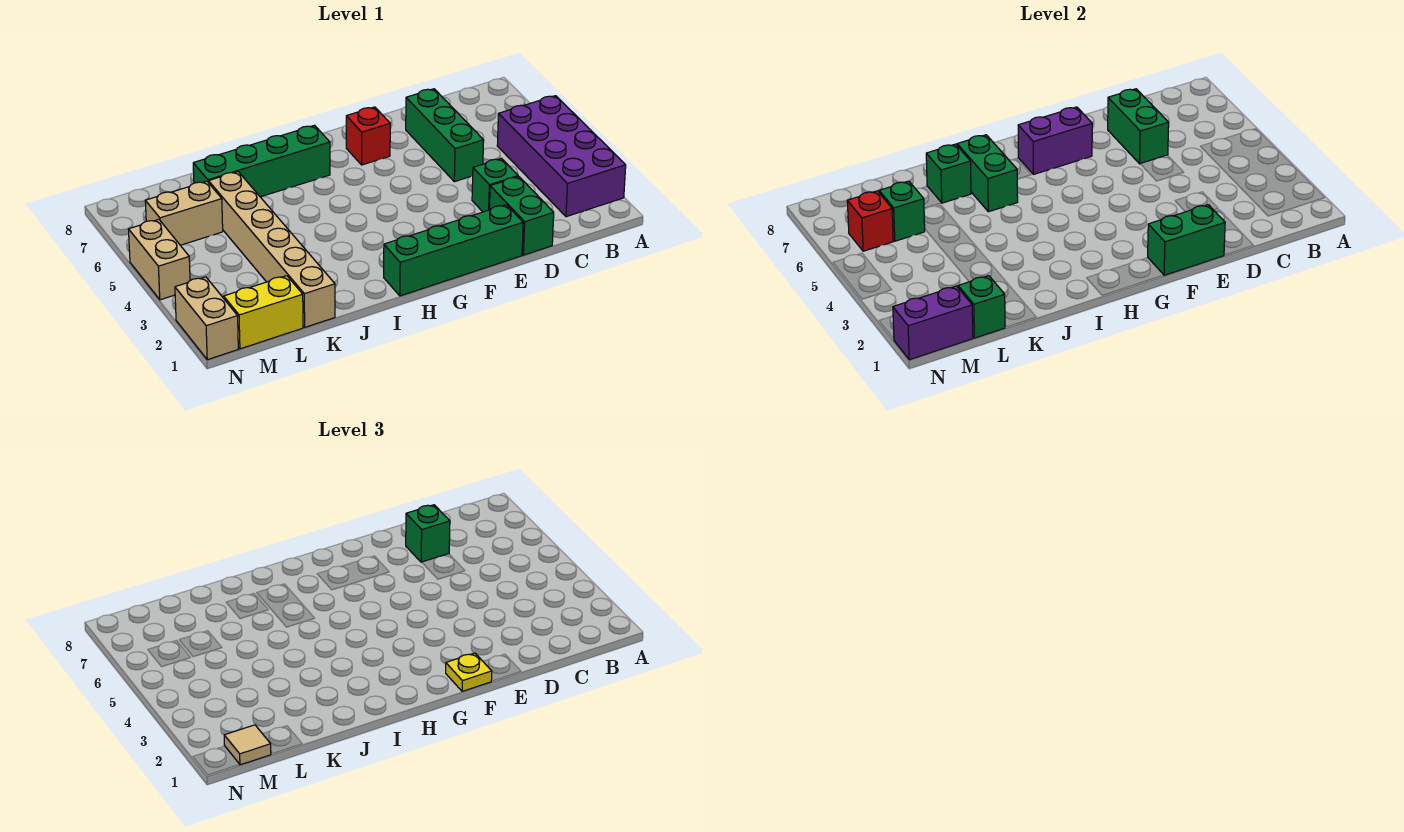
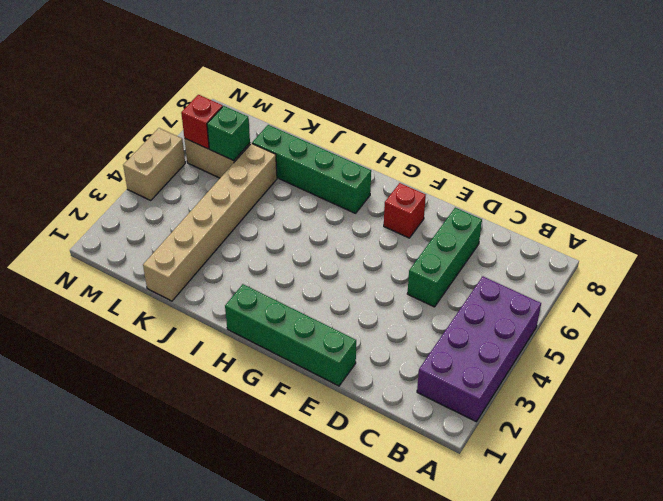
none -> green brick D1:D2 level 1
none -> green brick D3 level 1
none -> yellow brick L1:M1 level 1

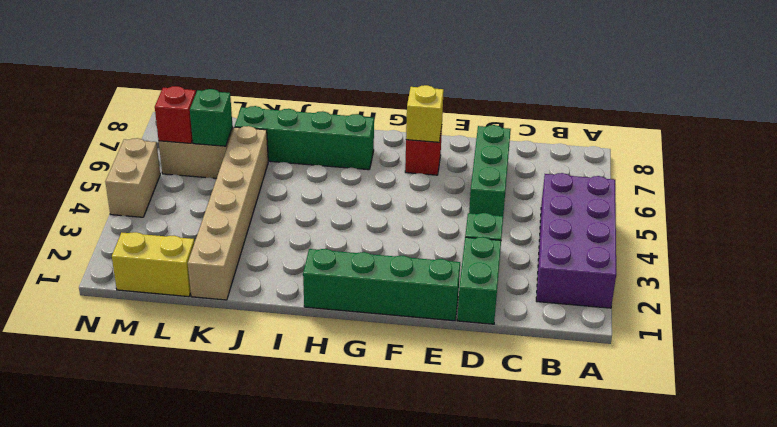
yellow brick F7 level 2 -> purple brick F7:G7 level 2
none -> tan brick N1:N2 level 1
none -> green brick D6:D7 level 2
none -> green brick E1:F1 level 2

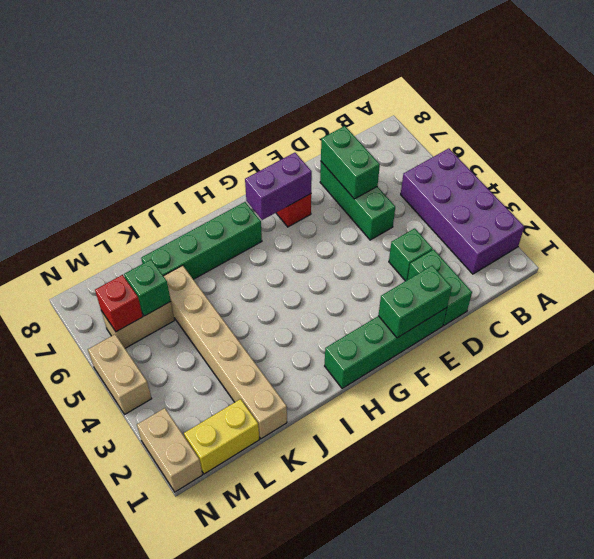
none -> green brick I6:I7 level 2
none -> green brick J7 level 2
none -> green brick L1 level 2

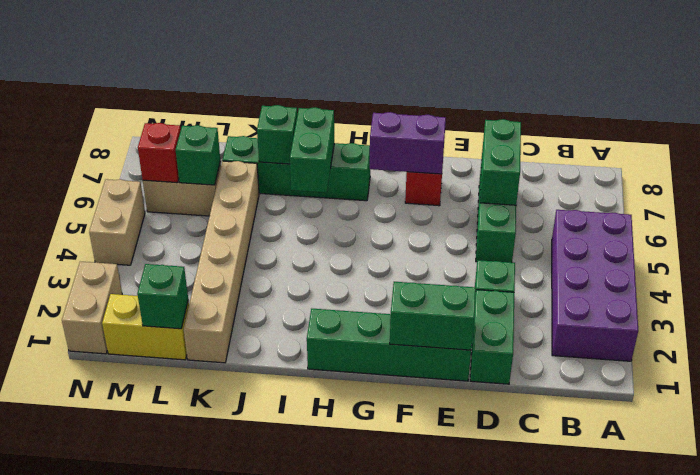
none -> purple brick M1:N1 level 2
none -> green brick D7 level 3
none -> yellow plate F1 level 3

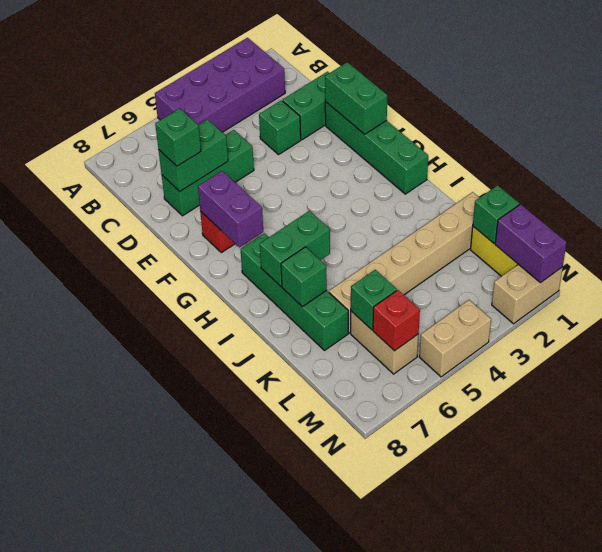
none -> yellow plate F1 level 3
none -> tan tile M1 level 3

